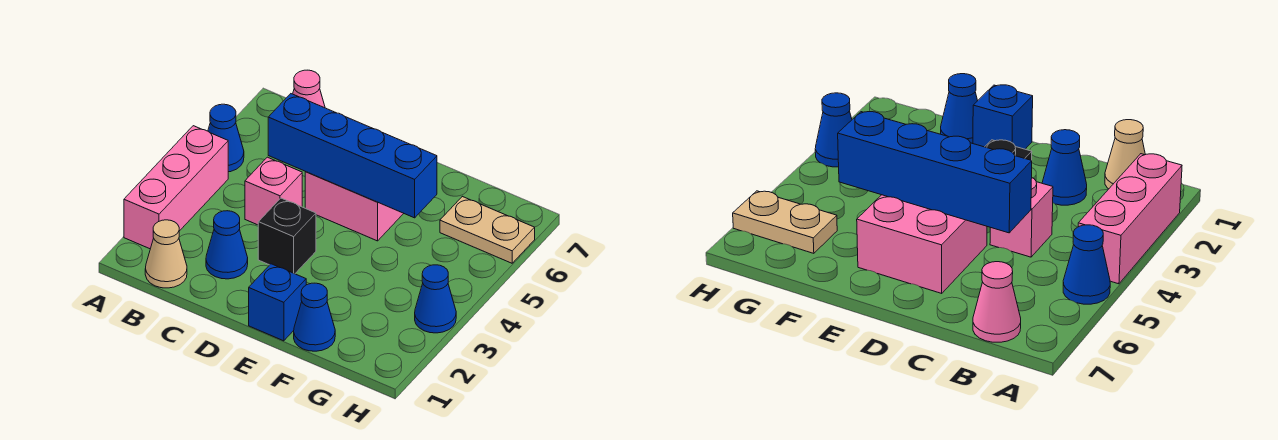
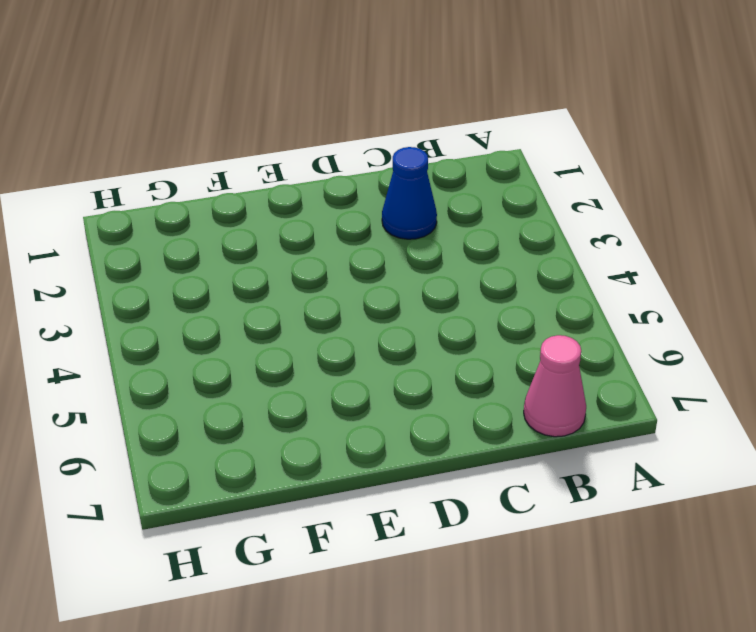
none -> pink brick A2:A4 level 1
none -> blue cone A5 level 1
none -> tan cone B1 level 1

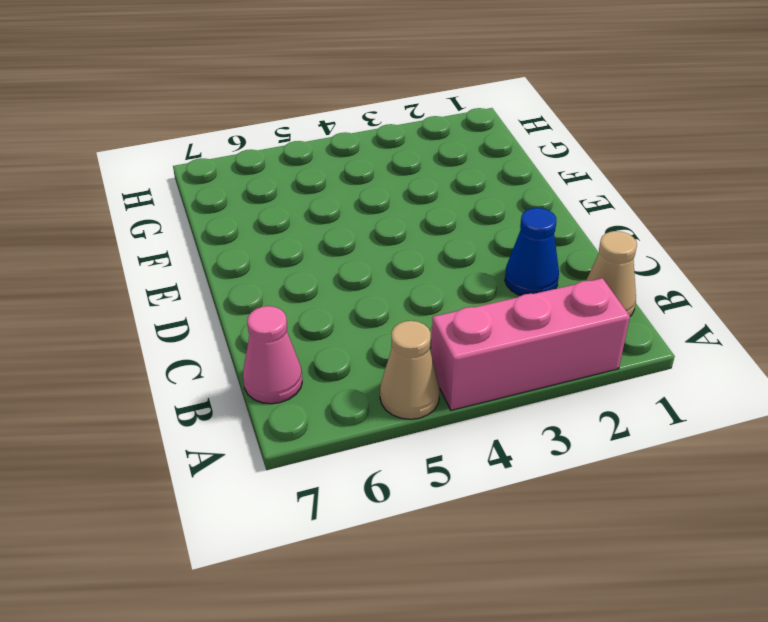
tan cone A5 level 1 -> blue cone A5 level 1
none -> pink brick C4 level 1
none -> black brick D3 level 1
none -> pink brick D5:E6 level 1

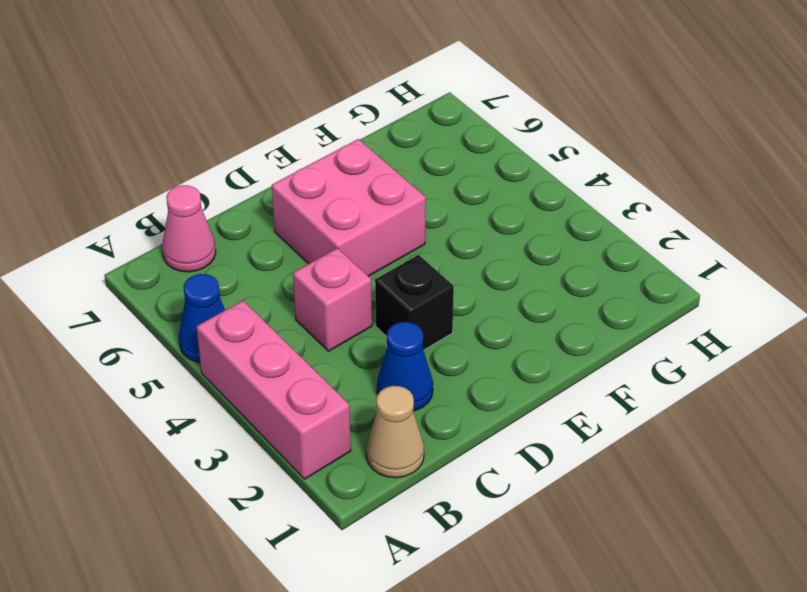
none -> blue brick E1 level 1
none -> blue cone F1 level 1
none -> tan plate G6:H6 level 1

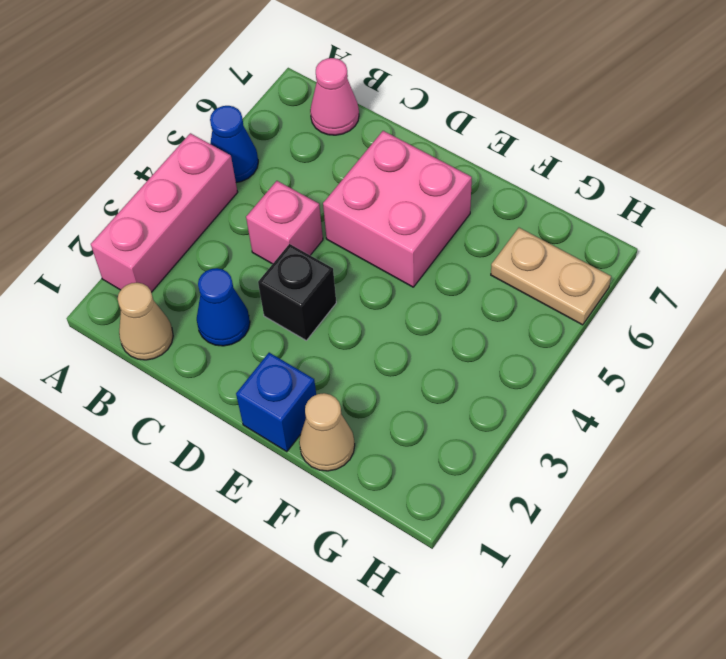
tan cone F1 level 1 -> blue cone F1 level 1
none -> blue cone H3 level 1
none -> blue brick C5:F5 level 2

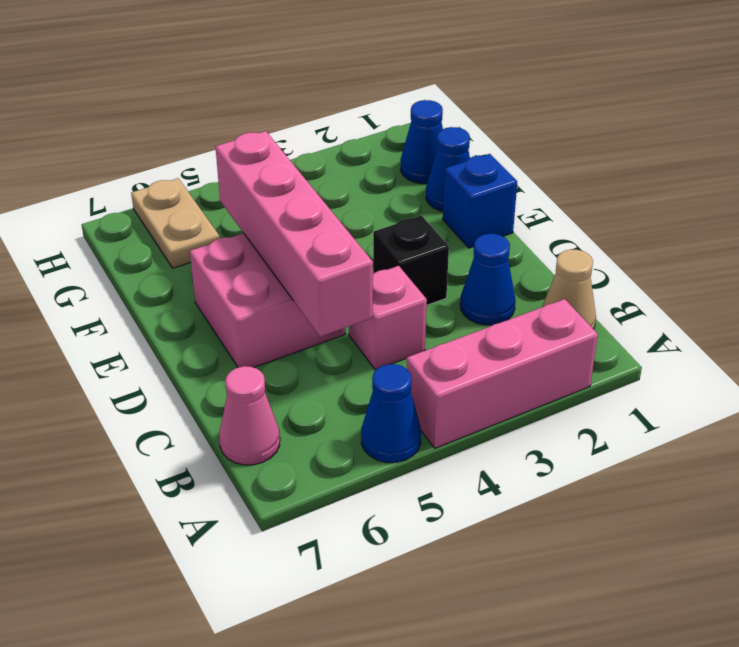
pink brick C5:F5 level 2 -> blue brick C5:F5 level 2
blue cone G1 level 1 -> blue cone H3 level 1

